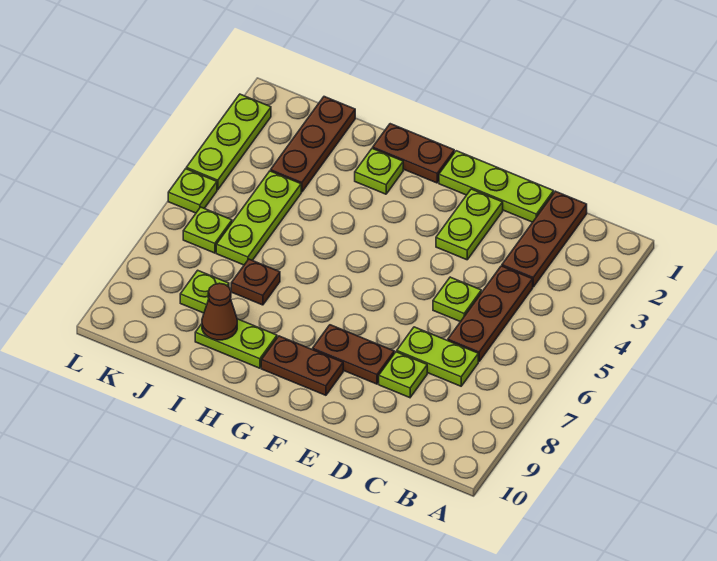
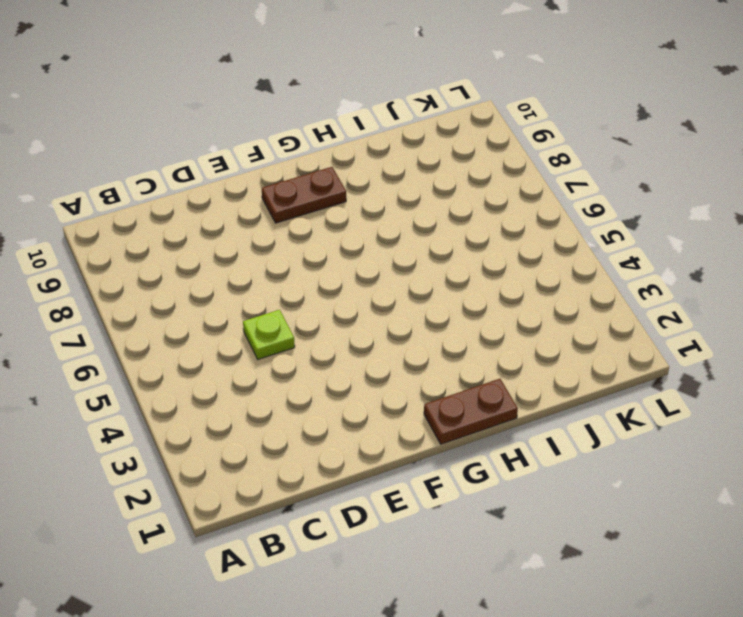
none -> brown plate C1:C3 level 1
none -> brown plate C4:C6 level 1
none -> lime plate C7:D7 level 1

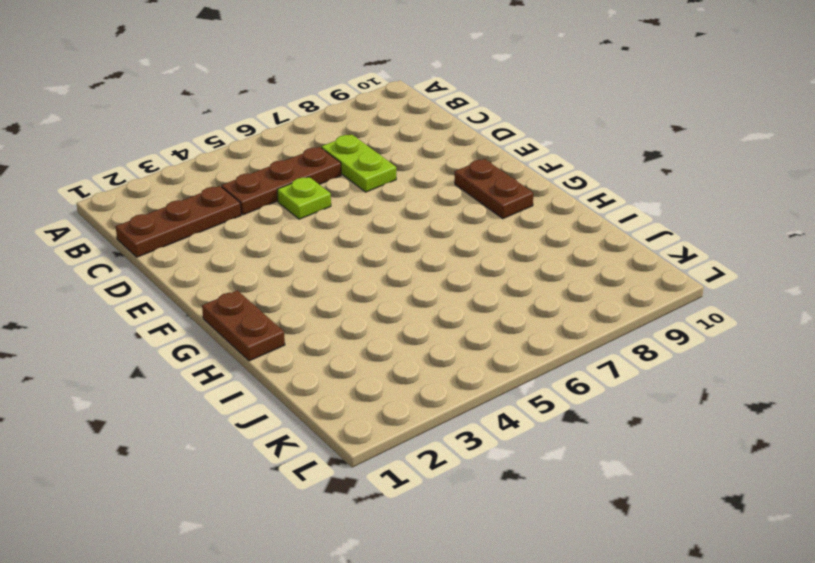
none -> lime plate D1:F1 level 1
none -> lime plate D8 level 1
none -> lime plate E2:E3 level 1

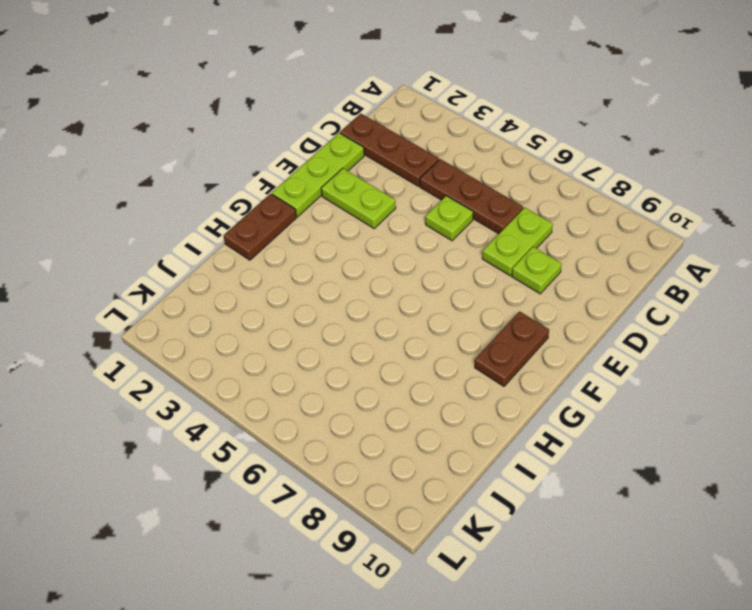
none -> brown plate E8:F8 level 1
none -> lime plate H2 level 1
none -> lime plate H9:I9 level 1

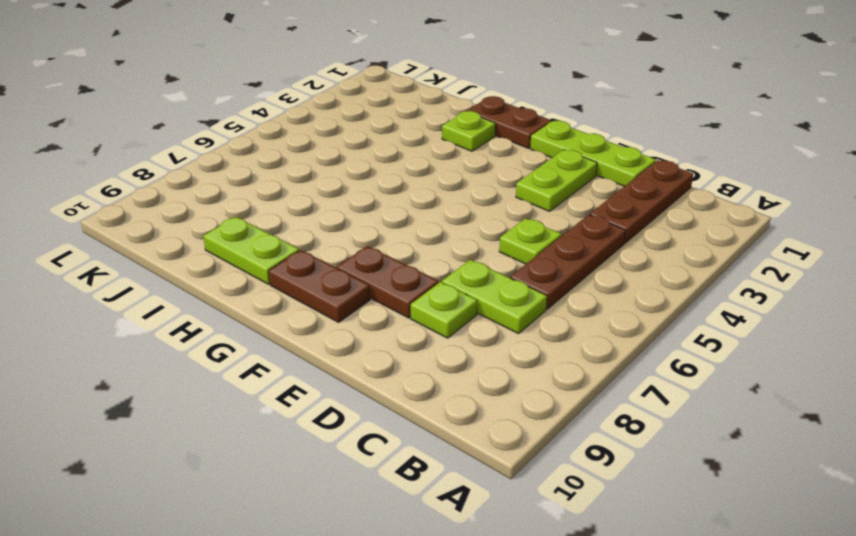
none -> brown plate I7 level 1
none -> brown plate J1:J3 level 1
none -> lime plate J4:J6 level 1

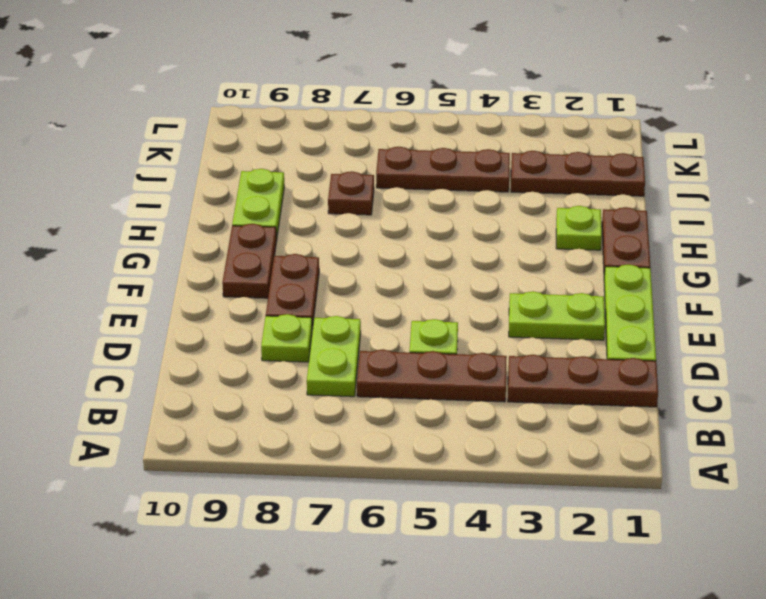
brown plate J4:J6 level 1 -> lime plate J4:J6 level 1
none -> lime plate J8 level 1
none -> lime plate K6 level 1
none -> lime plate L2:L4 level 1

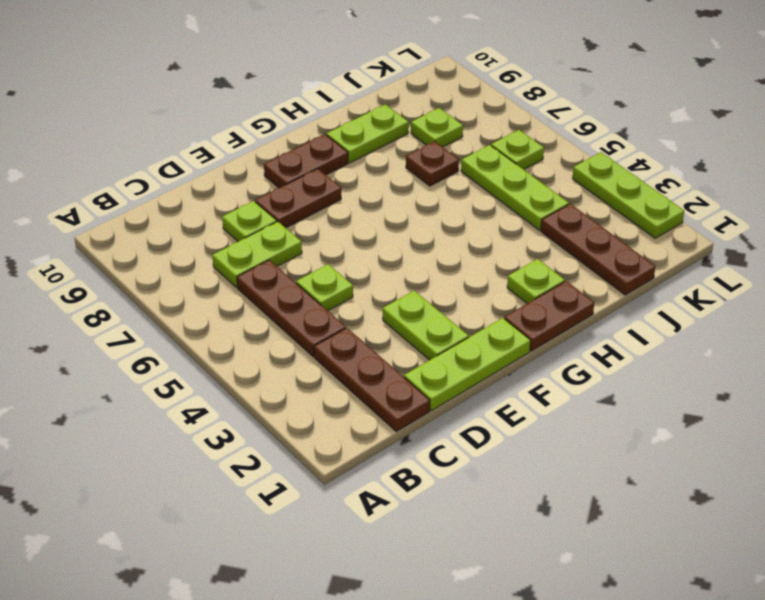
none -> lime plate L5 level 1
none -> brown cone I9 level 2

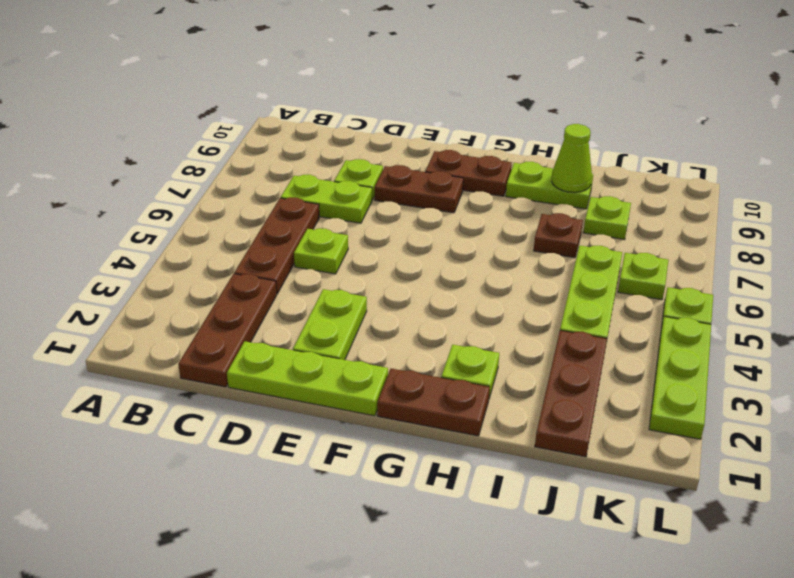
lime cone I9 level 2 -> brown cone I9 level 2

